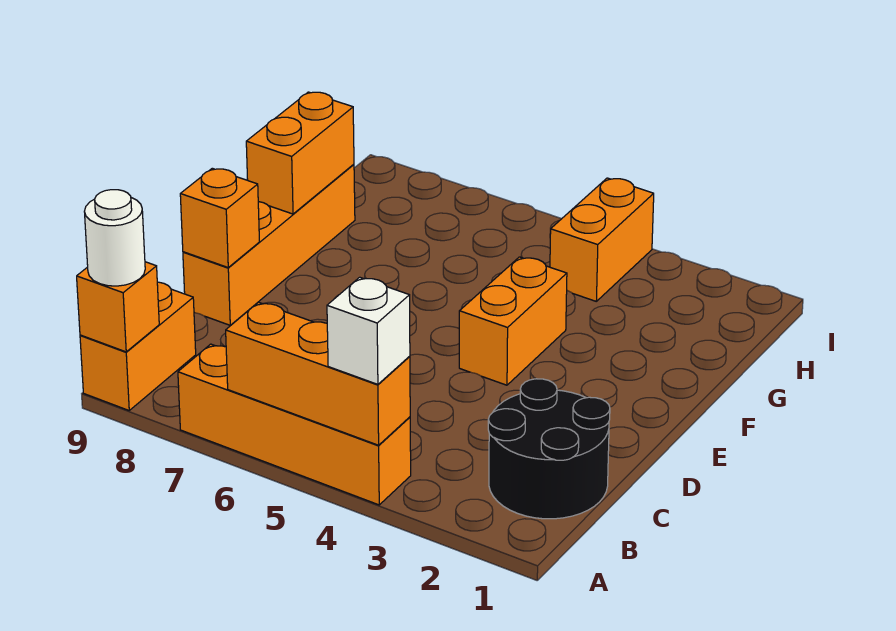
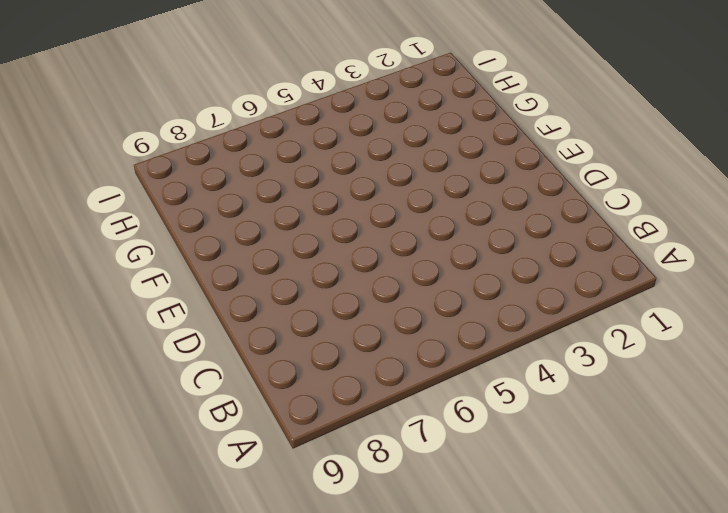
none -> orange brick A4:A7 level 1
none -> orange brick A9:B9 level 1
none -> black round brick B1:C2 level 1

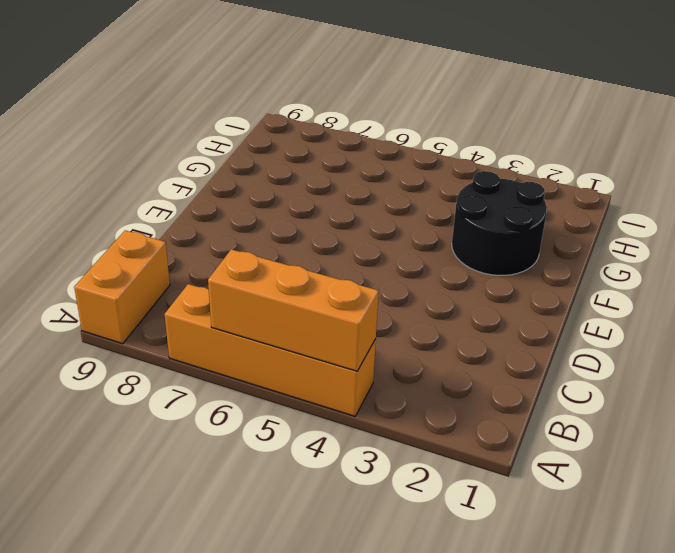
black round brick F2:G3 level 1 -> black round brick B1:C2 level 1
none -> orange brick D9:G9 level 1
none -> orange brick E4:F4 level 1
none -> orange brick H4:I4 level 1

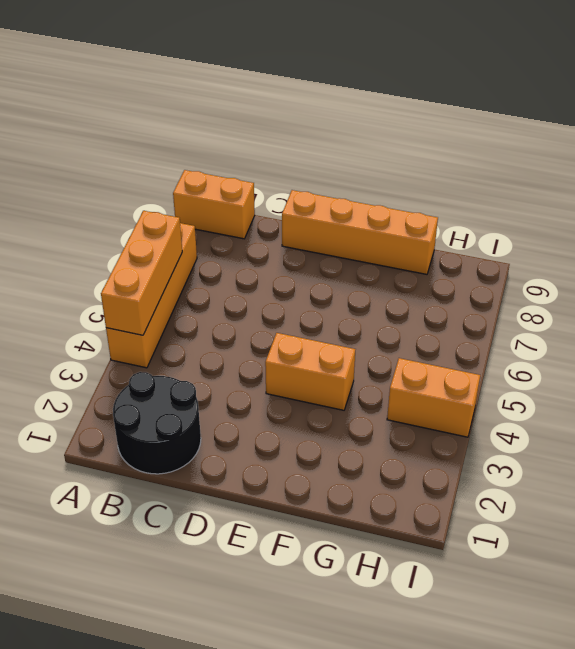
none -> orange brick A9 level 2
none -> orange brick D9 level 2
none -> orange brick F9:G9 level 2

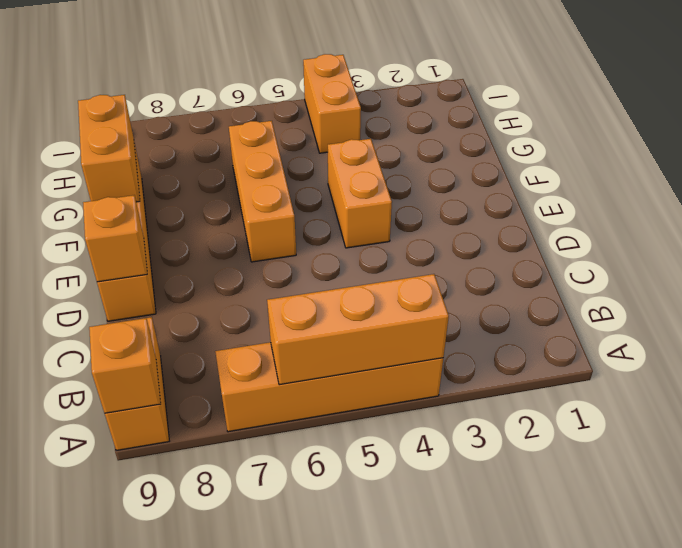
orange brick E6:G6 level 1 -> none
none -> black round brick B1:C2 level 1
none -> white brick A4 level 3
none -> white round brick A9 level 3

